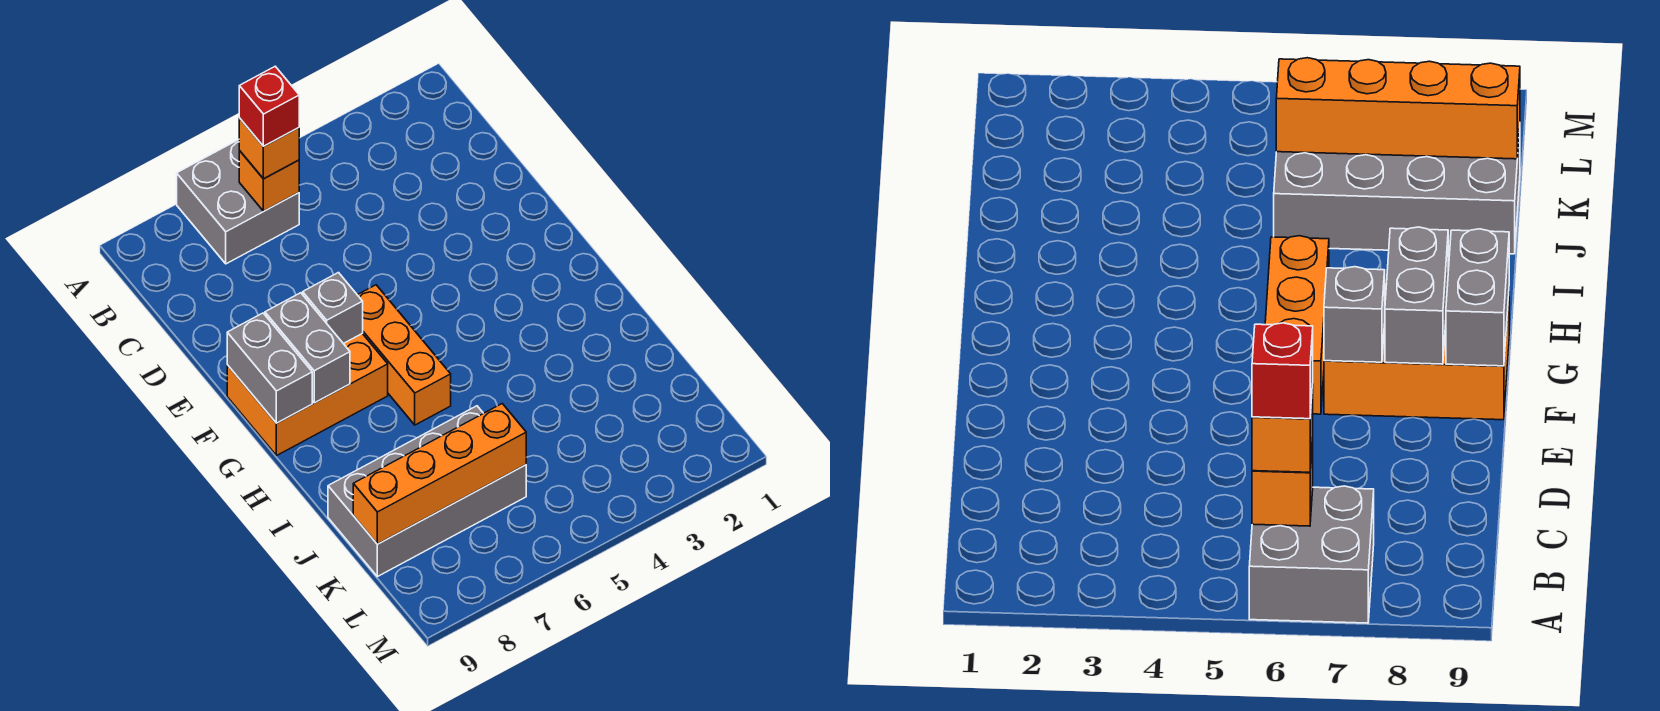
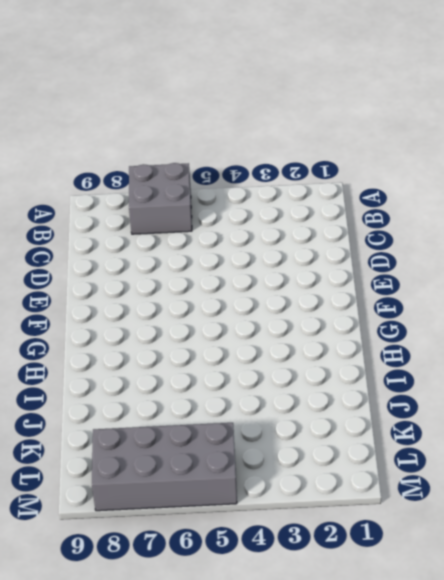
grey brick L5:M8 level 1 -> grey brick J6:K9 level 1
none -> orange brick F6:H6 level 1
none -> orange brick F7:G9 level 1

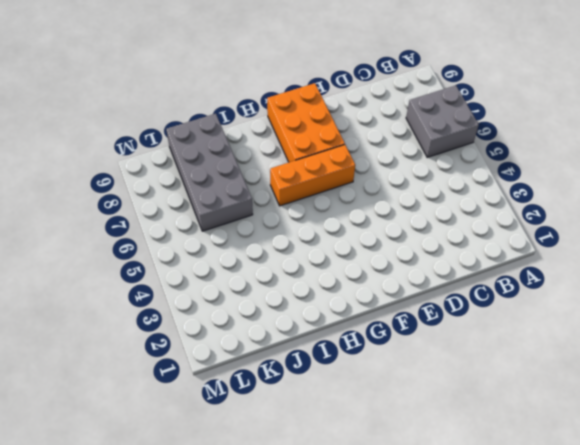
none -> orange brick B6 level 2
none -> grey brick F7 level 2

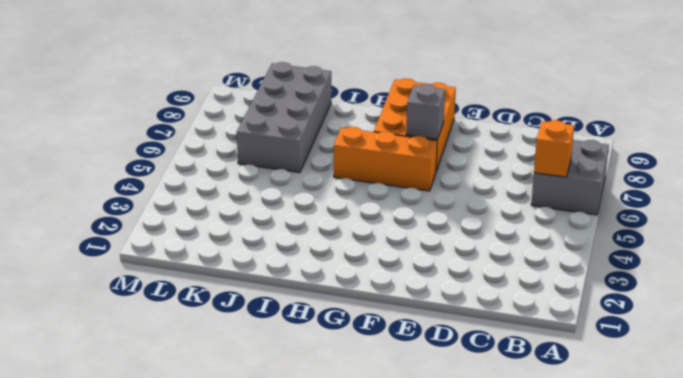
none -> grey brick F8:G8 level 2
none -> grey brick F9:G9 level 2

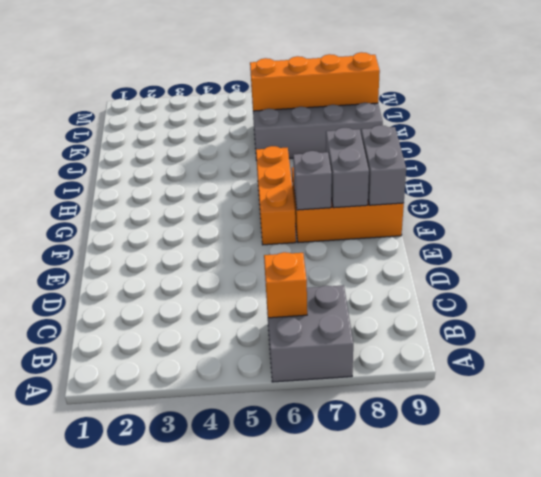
none -> orange brick B6 level 3
none -> red brick B6 level 4

